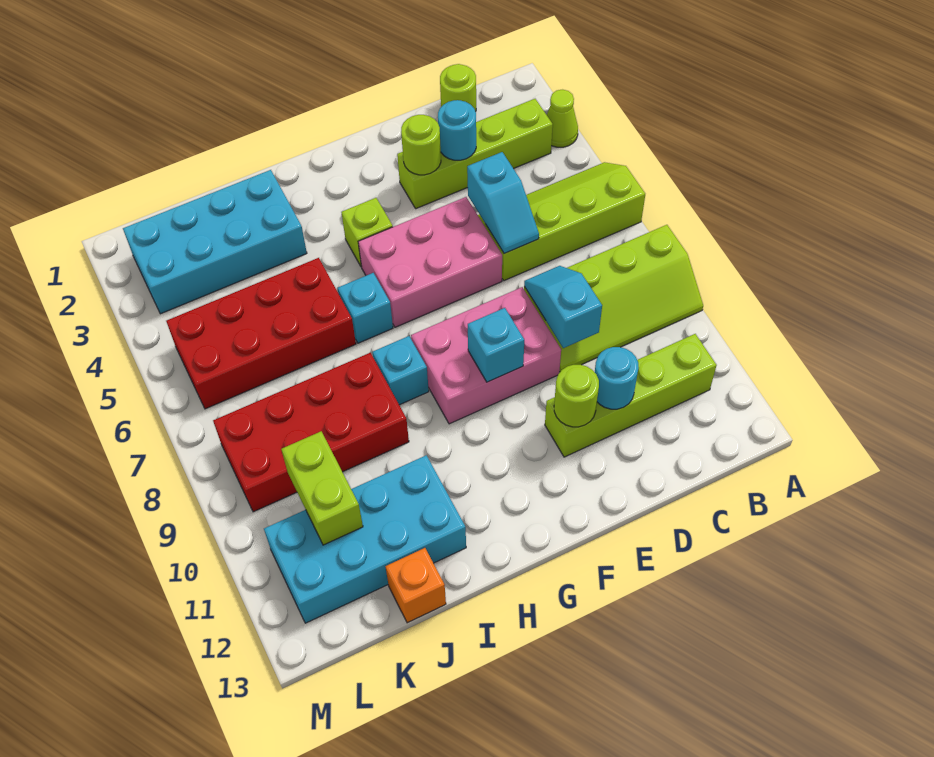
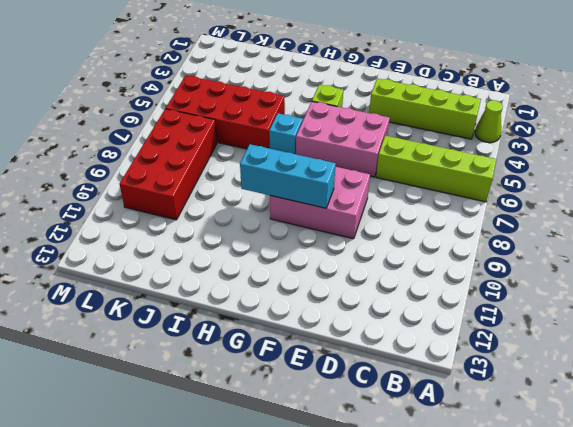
cyan brick F9:H9 level 2 -> cyan brick F9 level 2
red brick K7:L10 level 1 -> red brick I8:L9 level 1
none -> lime slope A8:D9 level 1 top 8
none -> lime brick B11:E11 level 1
none -> lime round brick C1 level 1

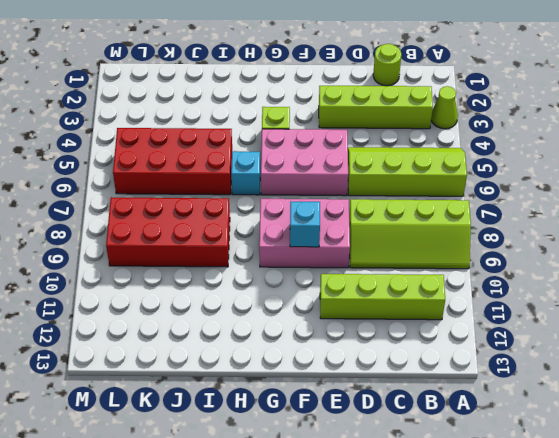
none -> cyan brick H8 level 1
none -> cyan brick I2:L3 level 1
none -> cyan brick I11:L12 level 1

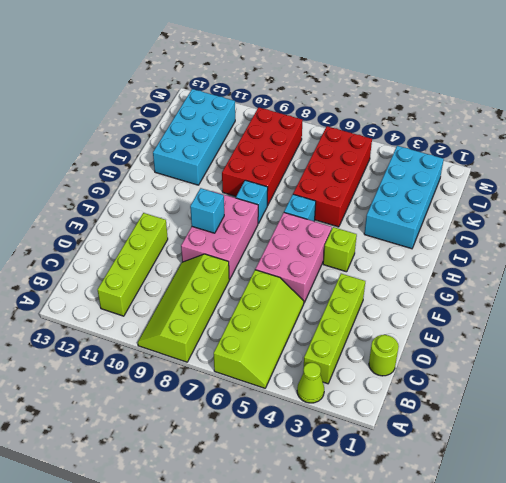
none -> orange brick J13 level 1
none -> cyan round brick D3 level 2
none -> cyan slope D5:D6 level 2 top 5

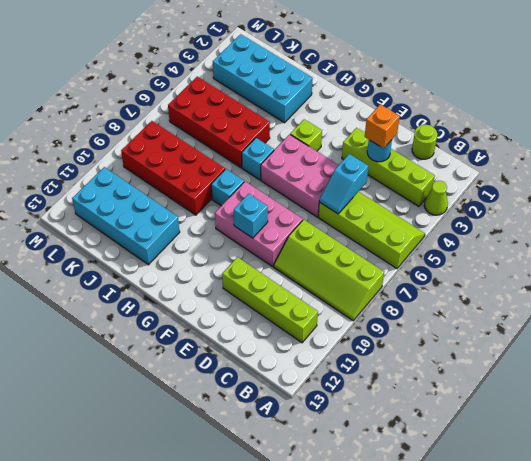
orange brick D3 level 3 -> orange brick J13 level 1
none -> cyan slope D8:D9 level 2 top 9
none -> cyan round brick D11 level 2
none -> lime round brick E3 level 2

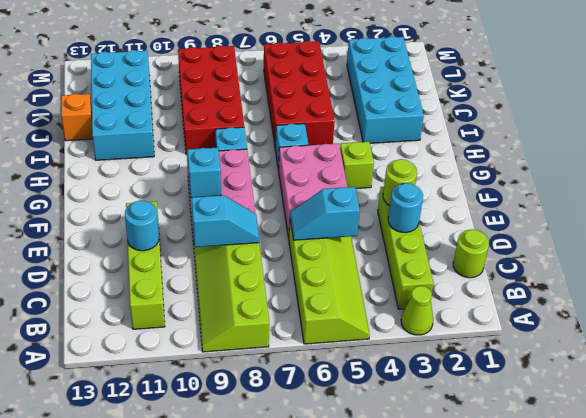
none -> lime round brick E11 level 2
none -> lime brick K10:K11 level 2

